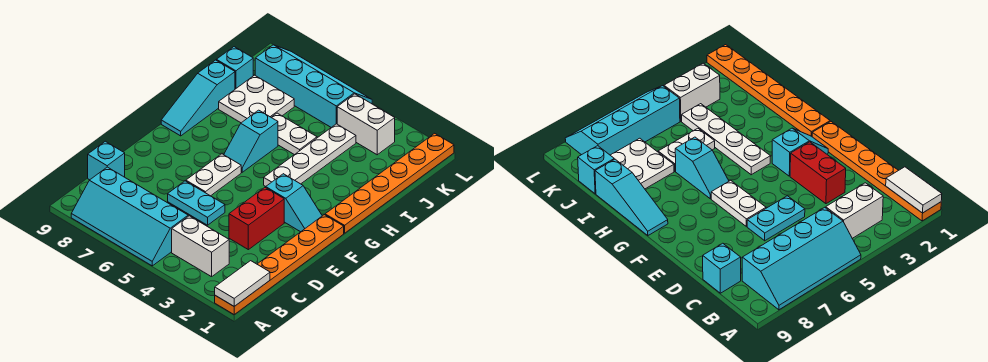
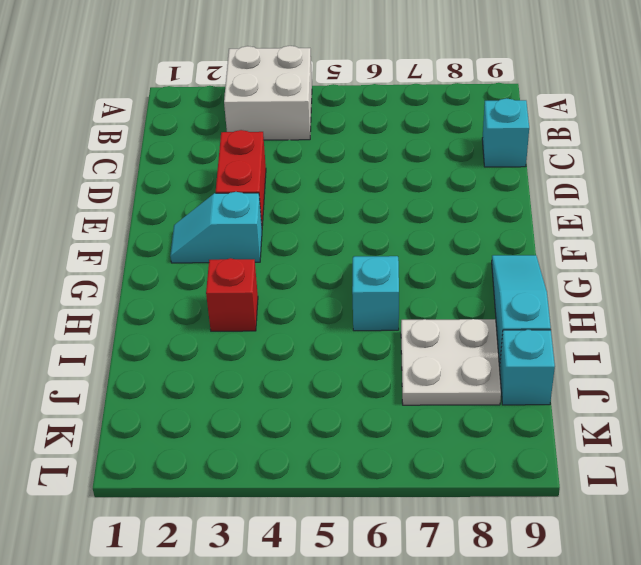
white brick A3:B4 level 1 -> white brick B3:B4 level 1
red brick H3 level 1 -> none
none -> orange plate A1:F1 level 1
none -> cyan slope A5:B8 level 1 top B
none -> cyan plate D5:D6 level 1

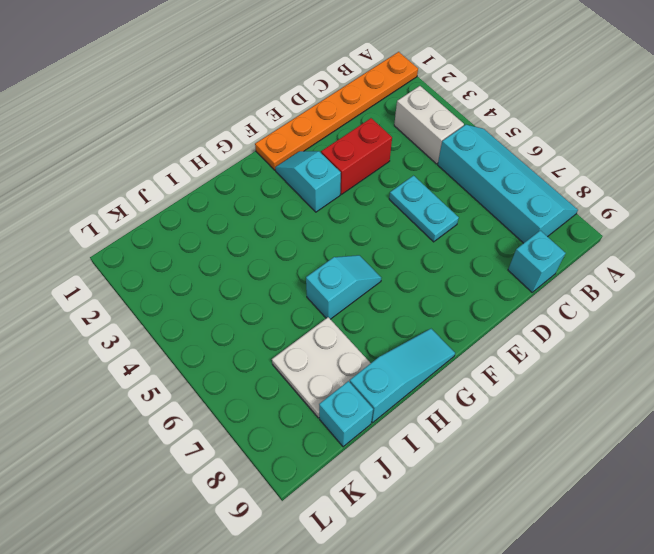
none -> white plate E6:F6 level 1
none -> orange plate G1:L1 level 1
none -> white plate G4:J4 level 1

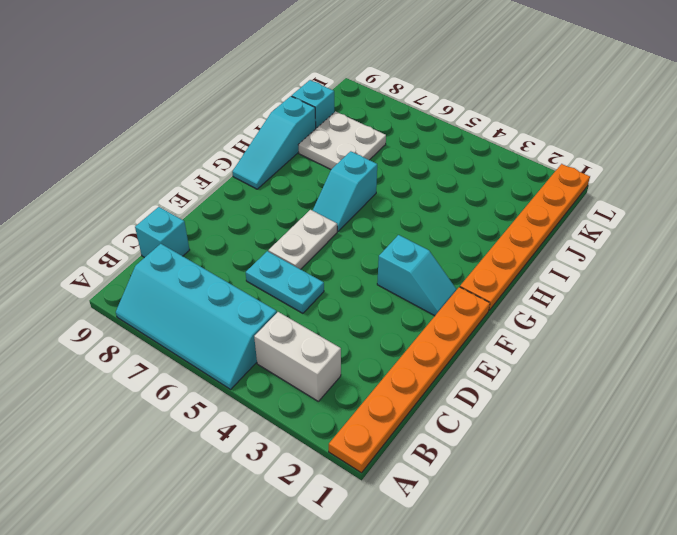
none -> red brick D3:E3 level 1
none -> white plate G4:J4 level 1
none -> white plate I5:I6 level 1

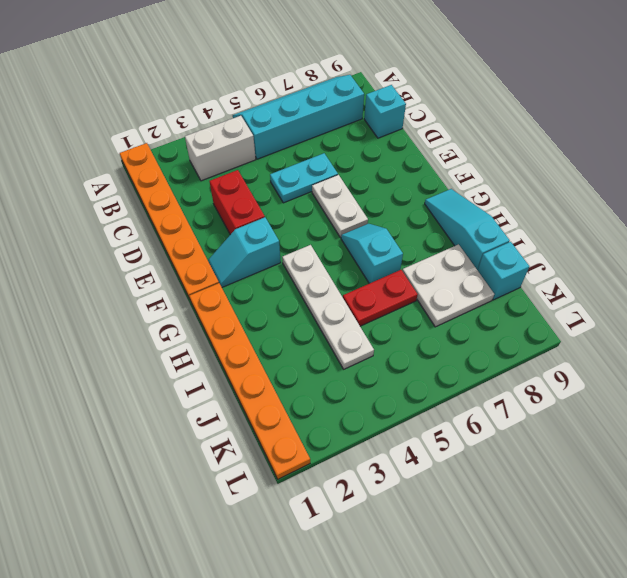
red plate I5:I6 level 1 -> white plate I5:I6 level 1
none -> white brick K3:K4 level 1
none -> cyan slope K5:L8 level 1 top K
none -> white tile A1:B1 level 2

